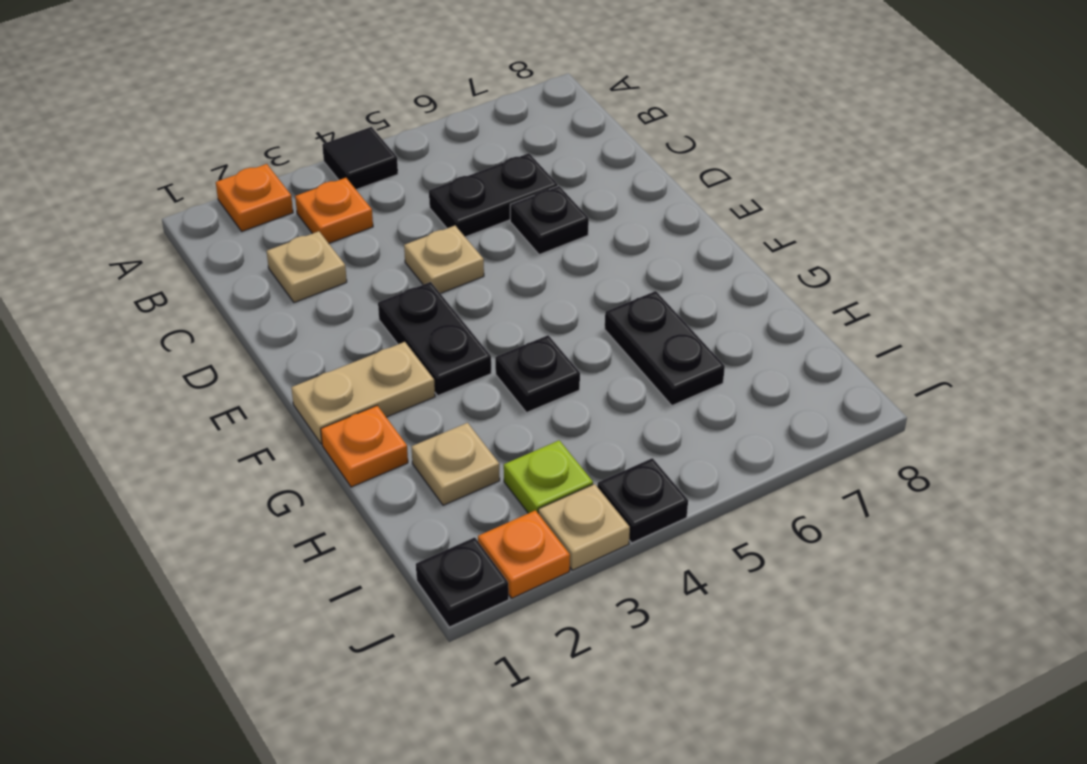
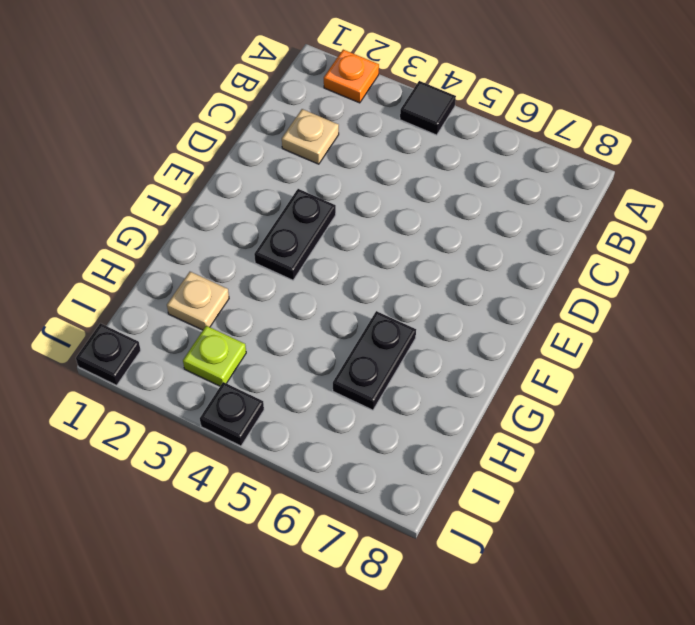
none -> orange plate B3 level 1
none -> black plate C5:C6 level 1
none -> tan plate D4 level 1

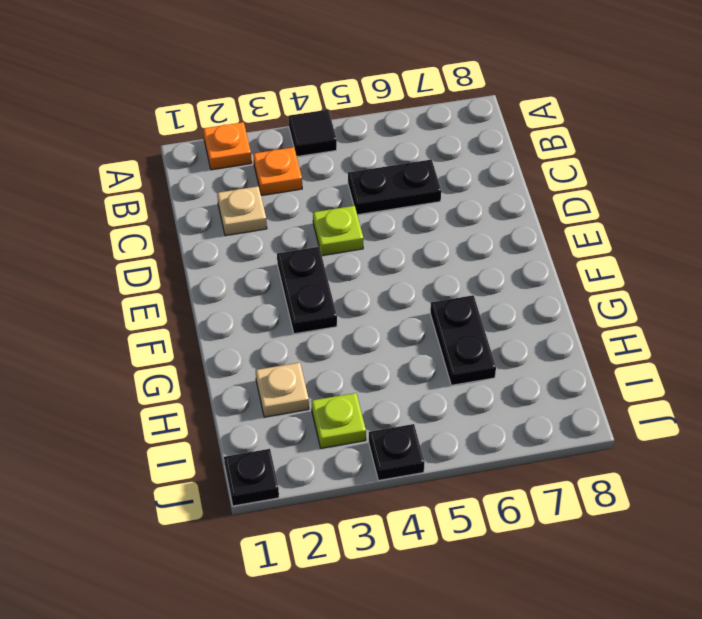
lime plate D4 level 1 -> tan plate D4 level 1
none -> black plate D6 level 1
none -> tan plate F1:F2 level 1
none -> orange plate G1 level 1

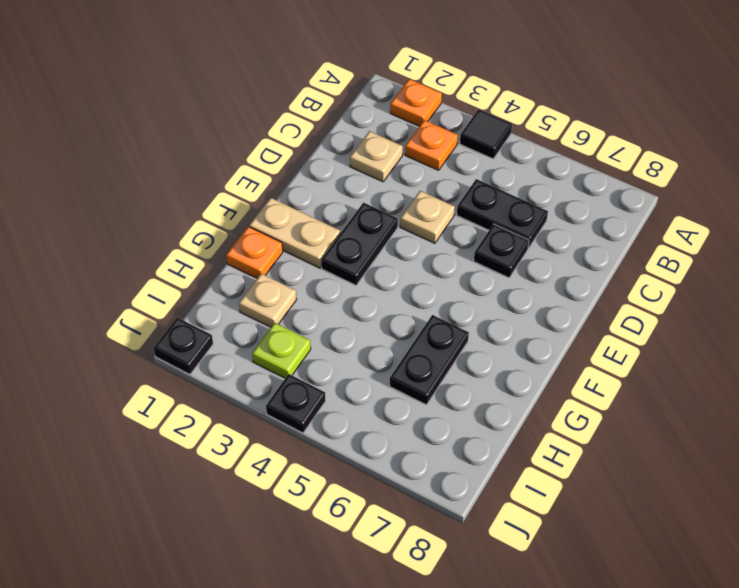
none -> black plate G4 level 1
none -> orange plate J2 level 1
none -> tan plate J3 level 1

